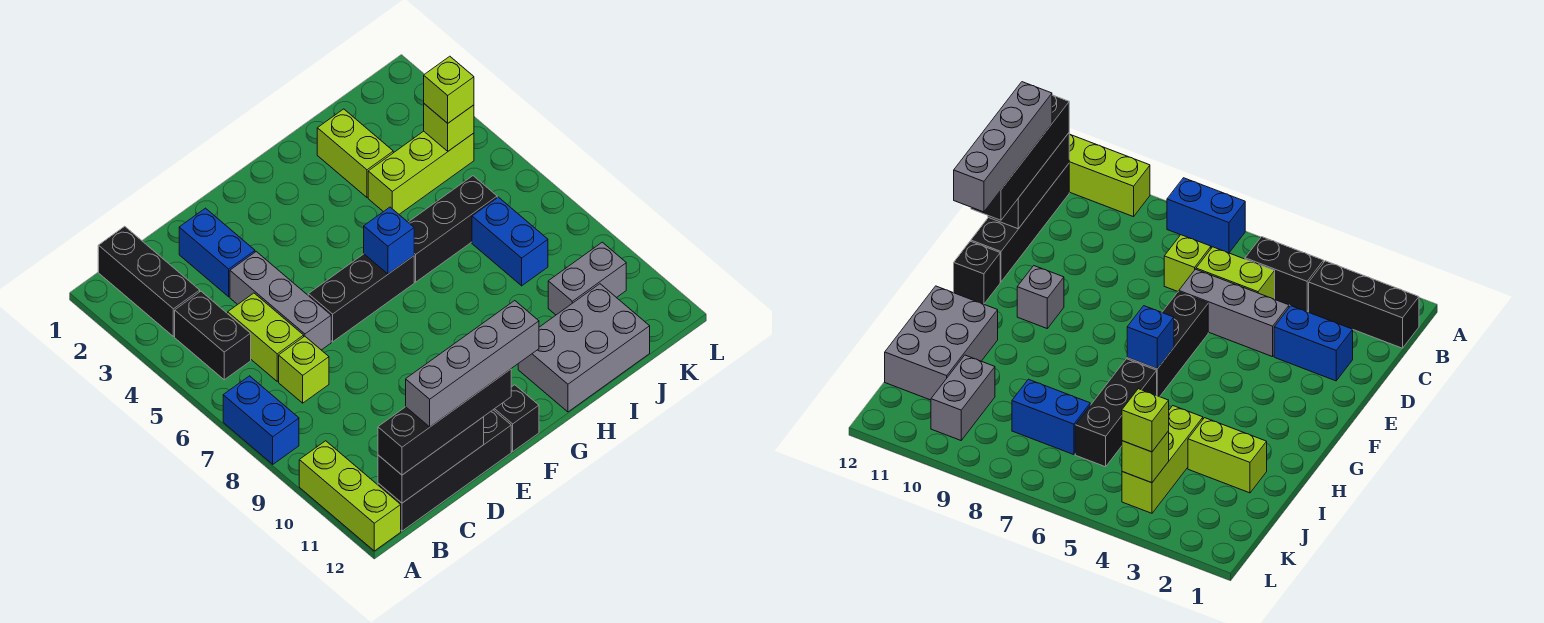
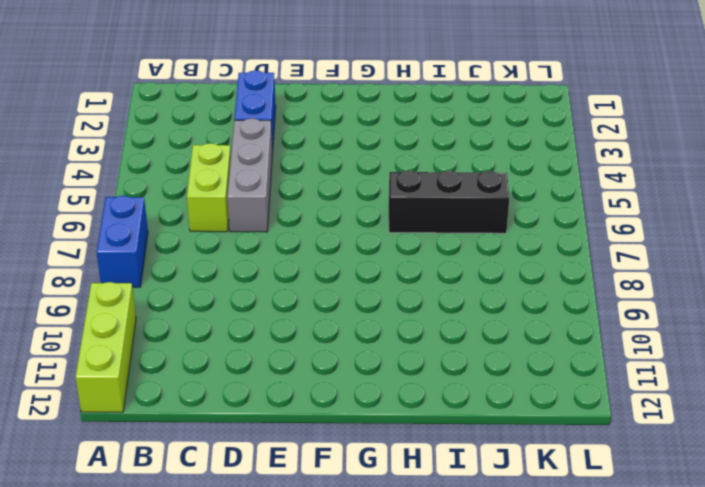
none -> black brick B1:B3 level 1
none -> black brick B4:B5 level 1
none -> black brick B12:E12 level 1

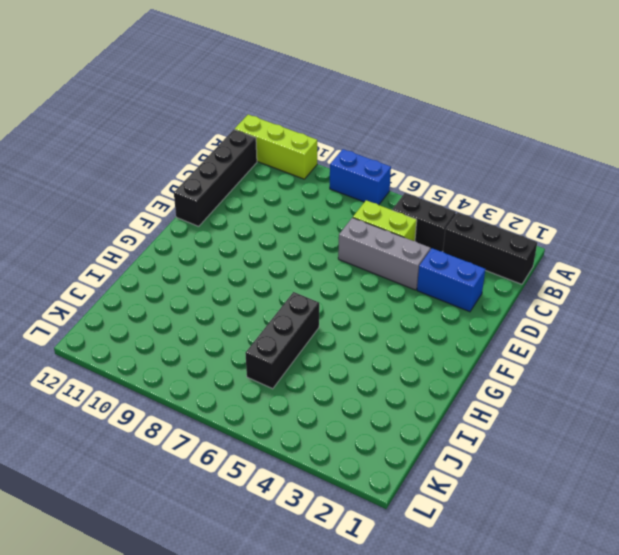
none -> lime brick C7 level 1
none -> black brick E6:G6 level 1
none -> grey brick F10 level 1

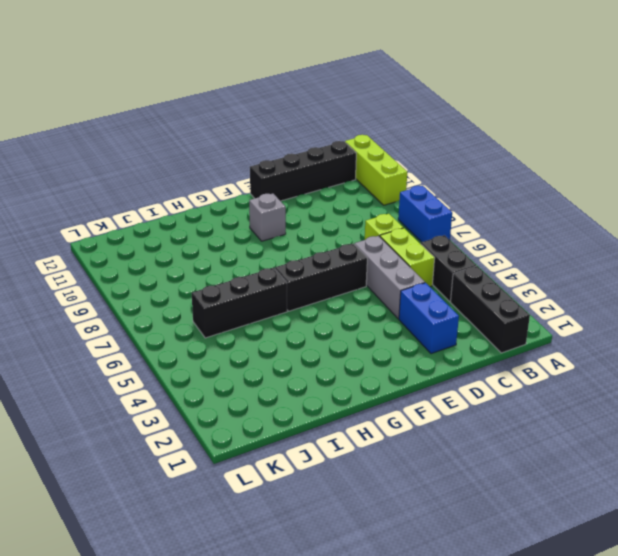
none -> black brick F12 level 1
none -> grey brick H11:J12 level 1
none -> lime brick I2:I3 level 1

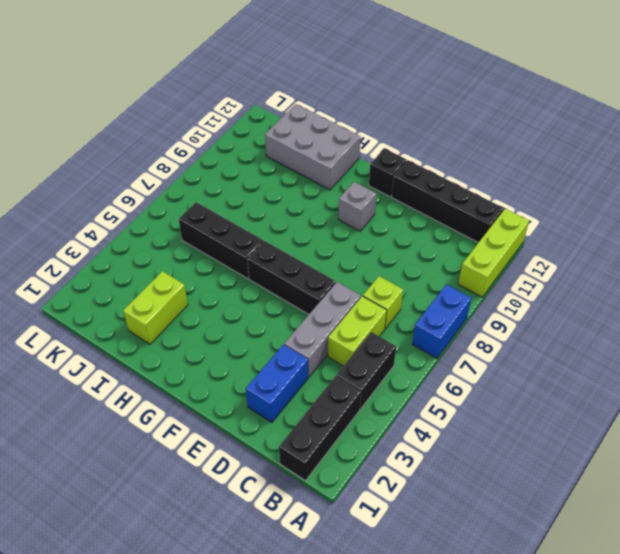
none -> lime brick I4:K4 level 1
none -> blue brick J7:J8 level 1
none -> grey brick J10:K10 level 1

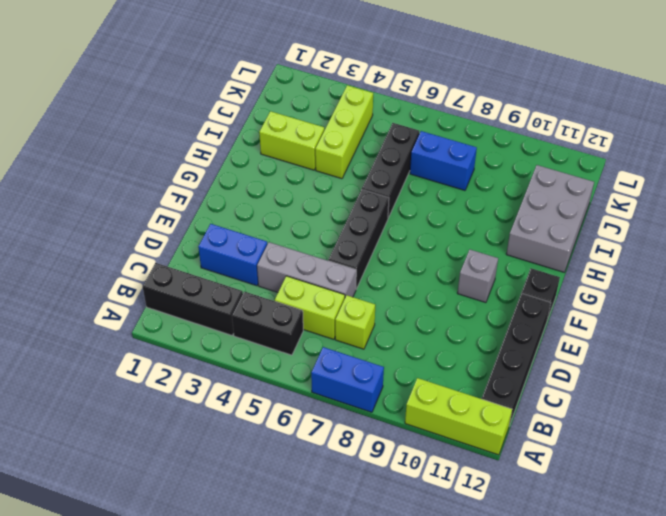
none -> grey brick J10:K10 level 1
none -> black brick B12:D12 level 2
none -> blue brick G6 level 2

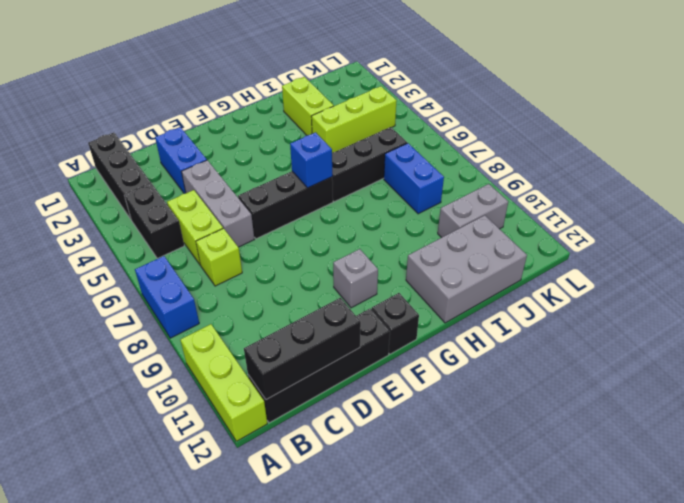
none -> lime brick K4 level 2
none -> black brick B12:E12 level 3
none -> lime brick K4 level 3

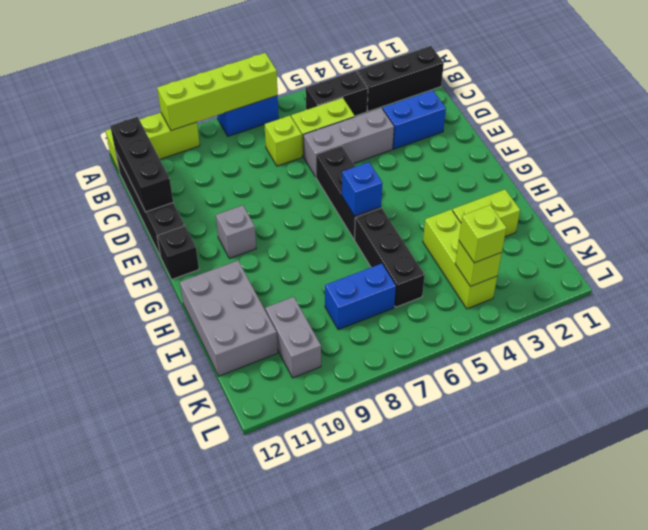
lime brick A7:A10 level 2 -> none
none -> black brick B12:E12 level 3
none -> grey brick C12:F12 level 4

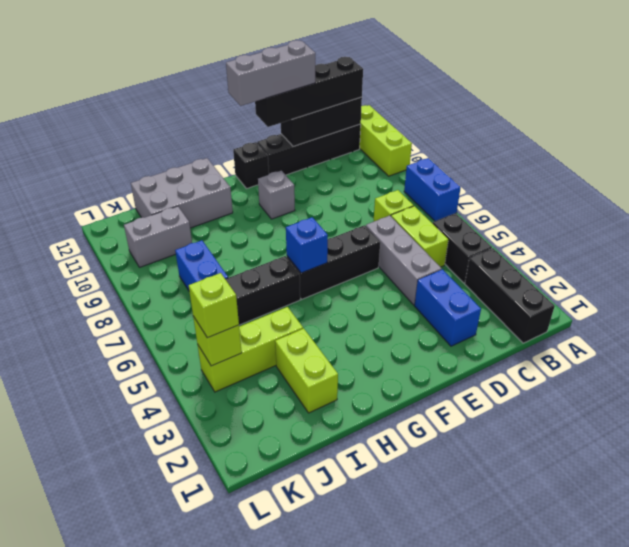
grey brick D12:F12 level 4 -> grey brick C12:F12 level 4

